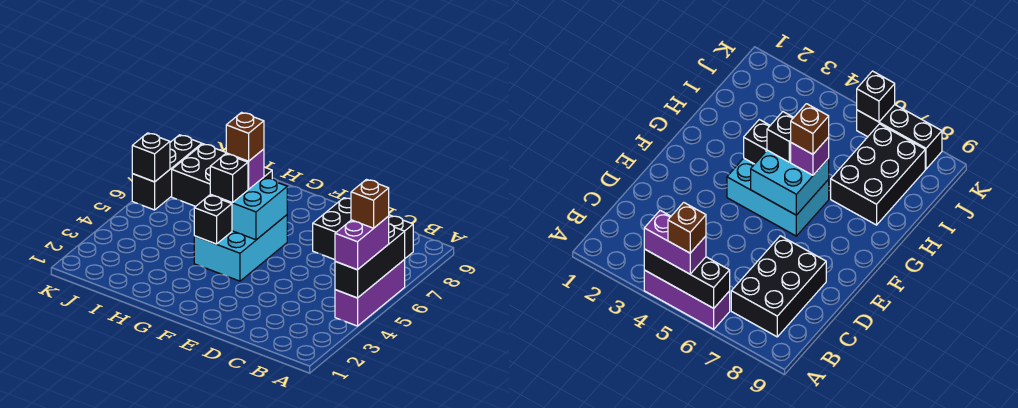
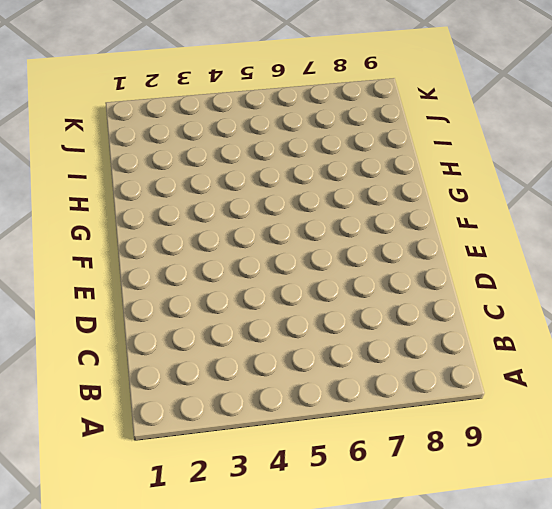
none -> purple brick A4:A6 level 1
none -> black brick B7:D8 level 1
none -> cyan brick F4:G6 level 1

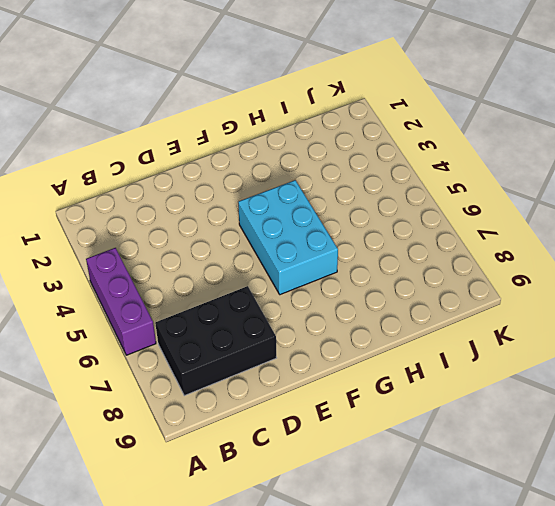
none -> black brick H7:J8 level 1
none -> black brick K6:K8 level 1
none -> black brick A4:A6 level 2

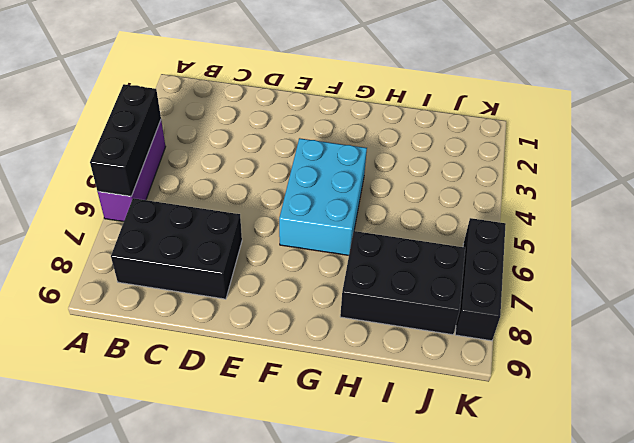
none -> cyan brick F5:G6 level 2
none -> black brick G4 level 2
none -> black brick K6 level 2

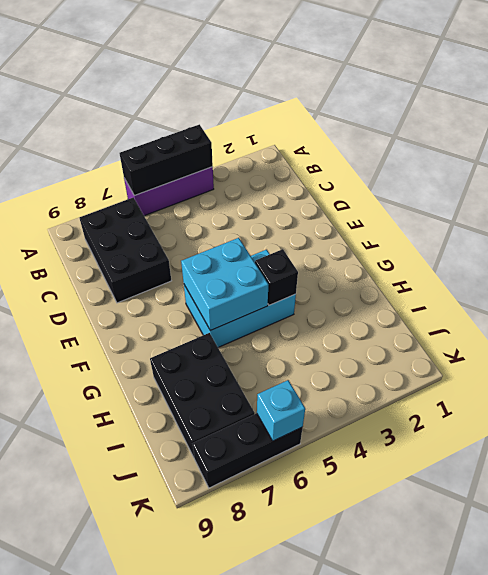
cyan brick K6 level 2 -> black brick K6 level 2
none -> purple brick A4:A5 level 3
none -> black brick G5 level 3
none -> purple brick G6 level 3

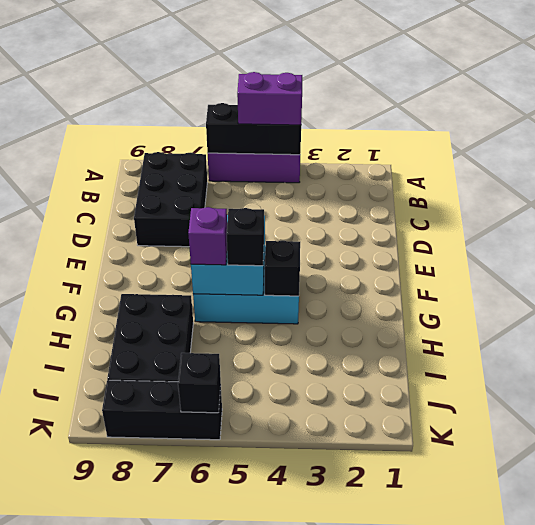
none -> brown brick A5 level 4
none -> brown brick G6 level 4

